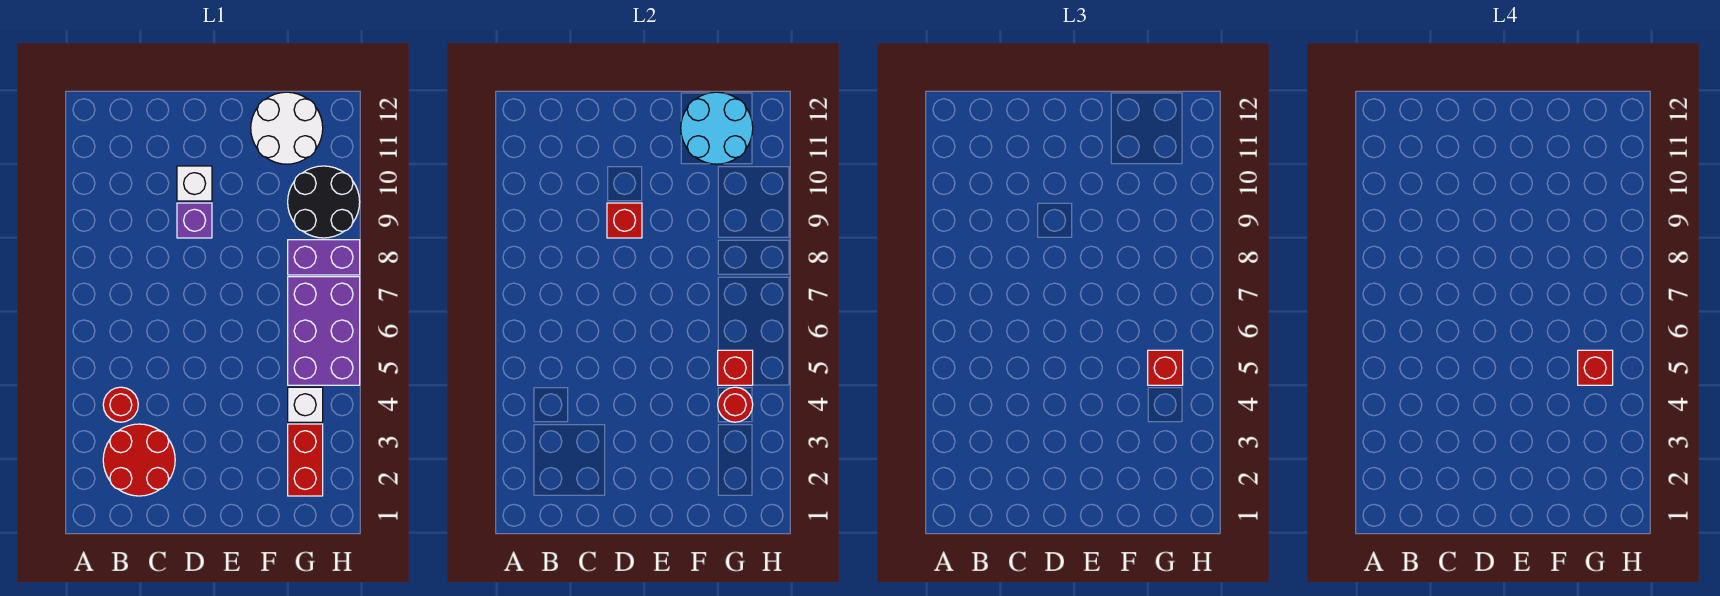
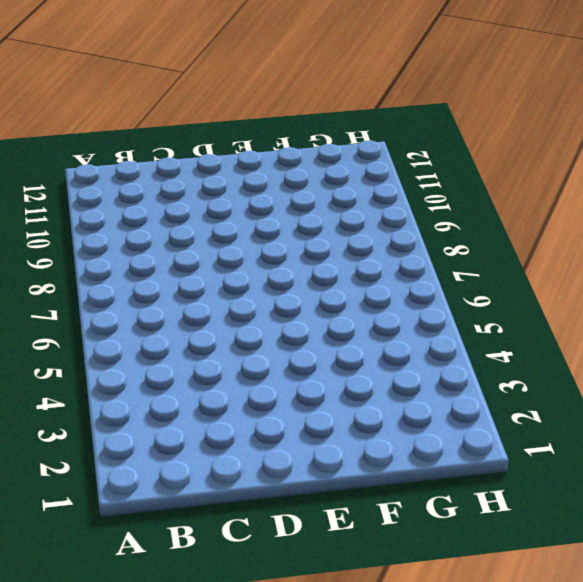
none -> red round brick B2:C3 level 1
none -> red round brick B4 level 1
none -> purple brick D9 level 1

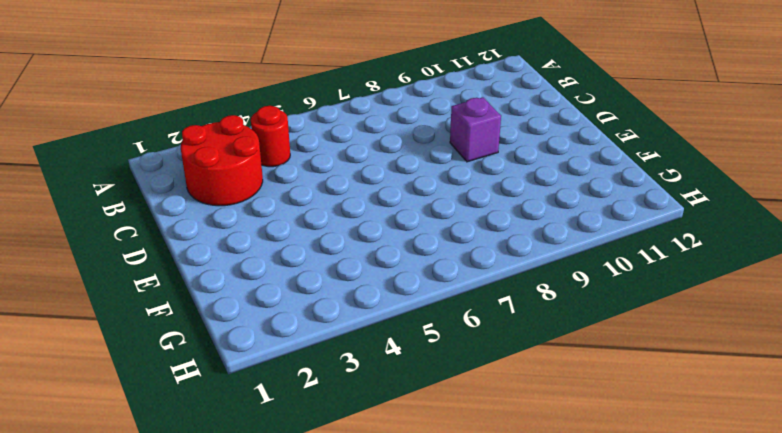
none -> white brick D10 level 1
none -> white round brick F11:G12 level 1
none -> red brick G2:G3 level 1

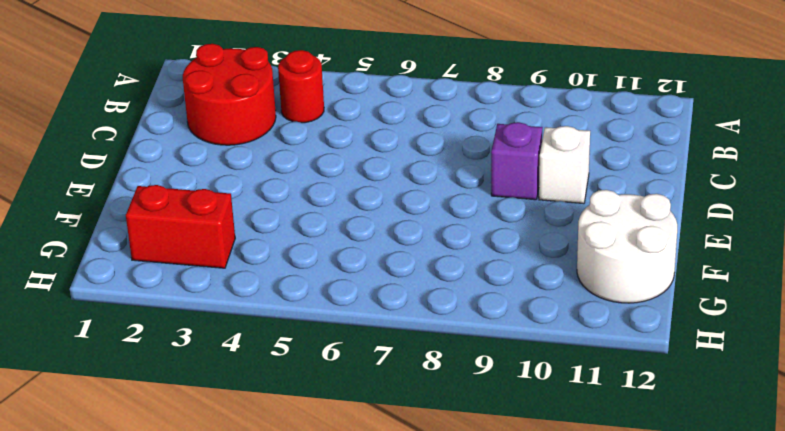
none -> white brick G4 level 1
none -> purple brick G5:H7 level 1
none -> purple brick G8:H8 level 1

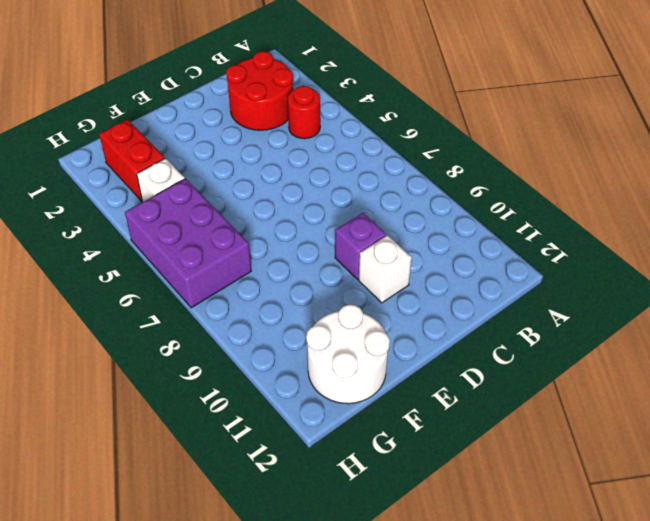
none -> purple brick G8:H8 level 1
none -> black round brick G9:H10 level 1
none -> red brick D9 level 2

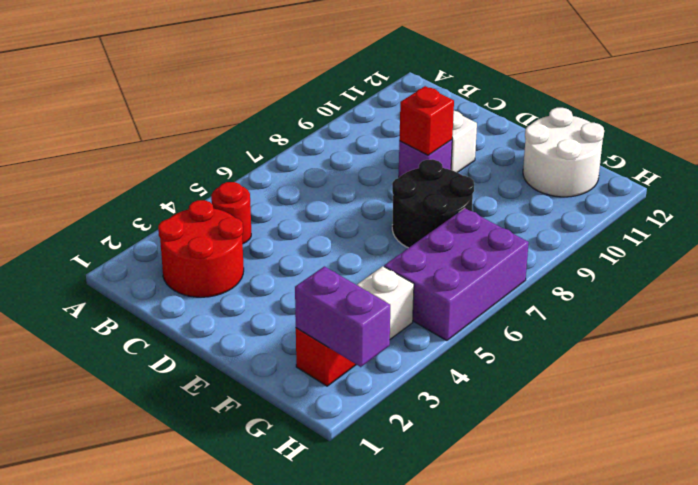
black round brick E7:F8 level 1 -> black round brick G9:H10 level 1
purple brick G2:H2 level 2 -> purple brick G8:H8 level 1
none -> cyan round brick F11:G12 level 2
none -> red round brick G4 level 2
none -> red brick G5 level 2

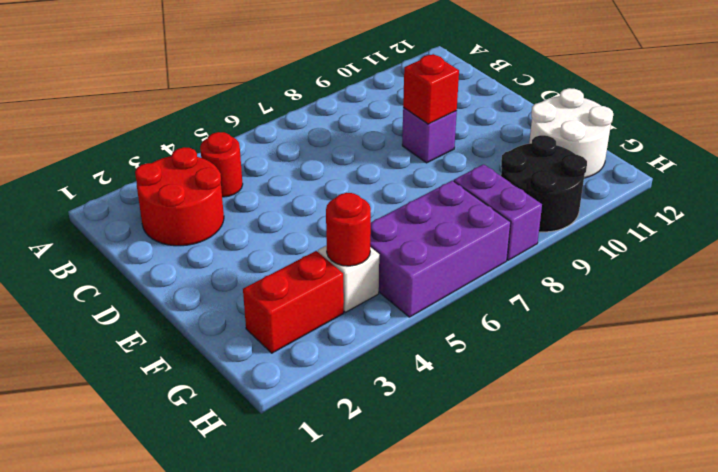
none -> white brick D10 level 1
none -> cyan round brick F11:G12 level 2
none -> red brick G5 level 2

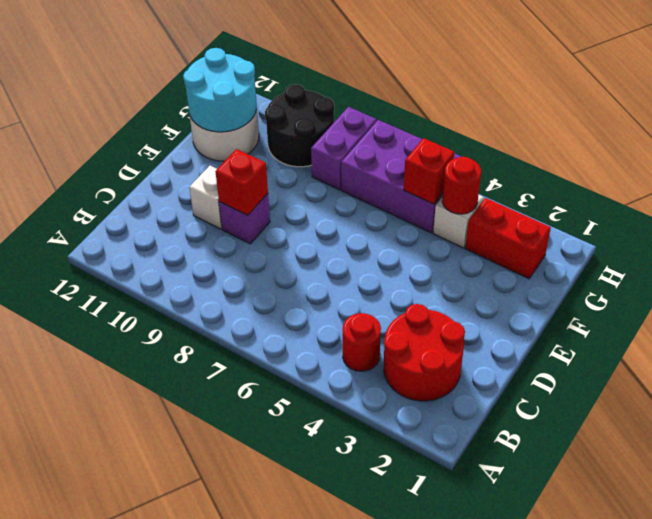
none -> red brick G5 level 3
none -> red brick G5 level 4

